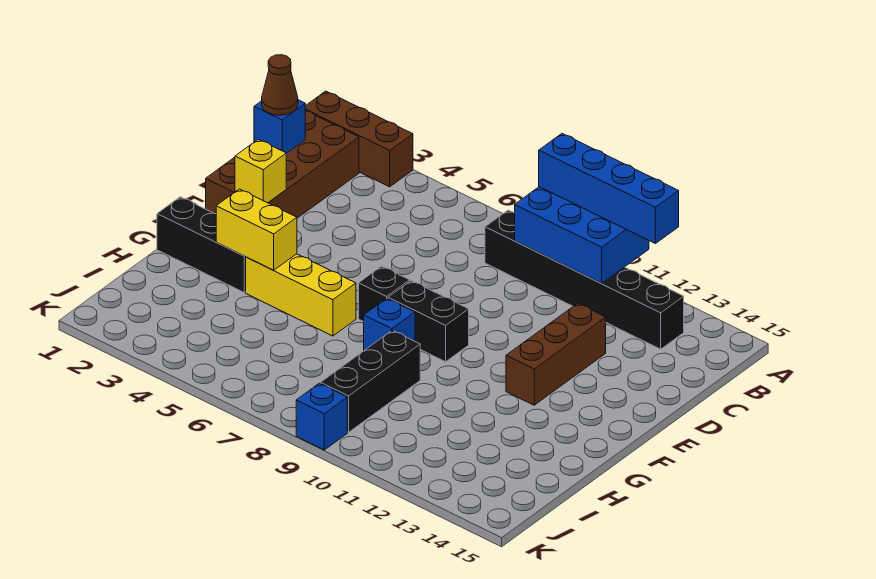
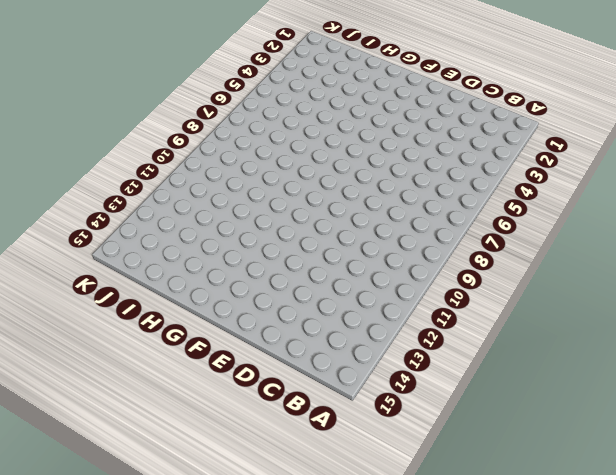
none -> brown brick A1:A3 level 1
none -> brown brick B1:E2 level 1
none -> black brick B8:B13 level 1

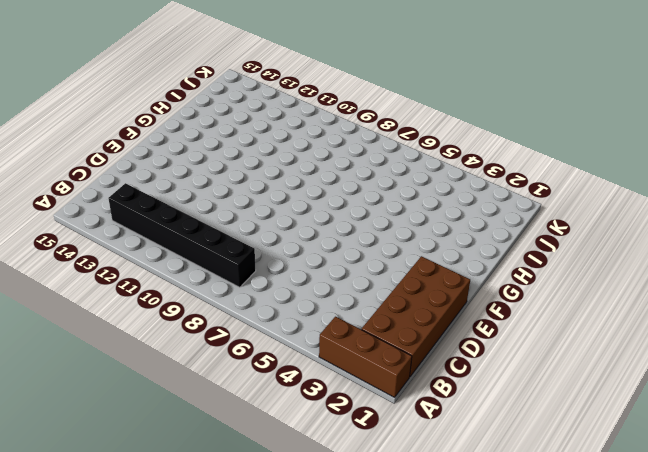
none -> brown brick D12:F12 level 1
none -> black brick F7 level 1
none -> black brick F8:F9 level 1

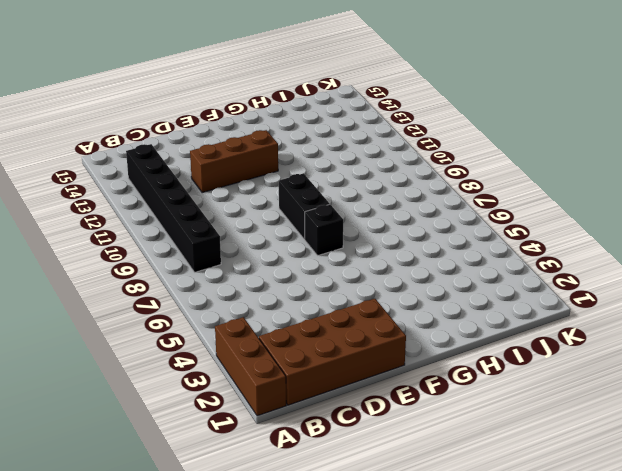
none -> black brick G1:G3 level 1
none -> yellow brick G4:G6 level 1
none -> blue brick G8 level 1

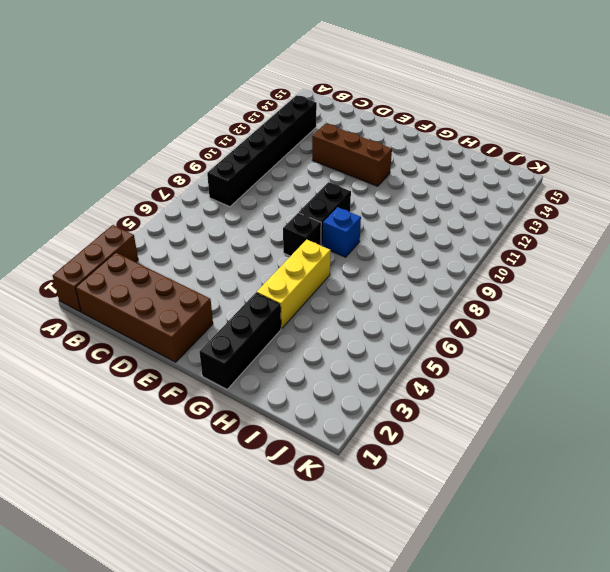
none -> black brick H9:J9 level 1
none -> blue brick K9 level 1
none -> blue brick A9:B11 level 2

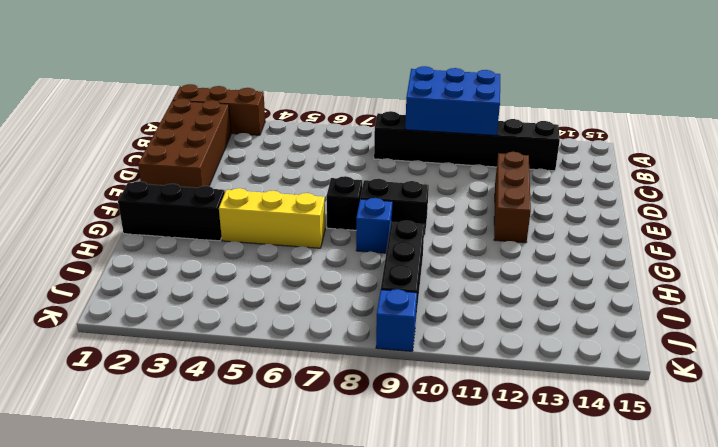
none -> blue brick C1 level 2
none -> yellow brick E2 level 2
none -> yellow brick G3:G4 level 2

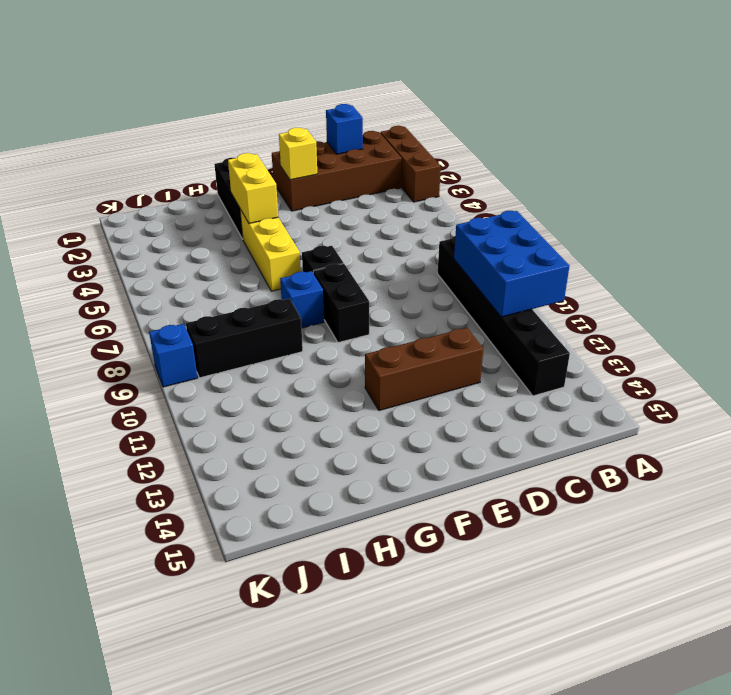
none -> blue brick A9:A12 level 3
none -> brown cone C1 level 3

